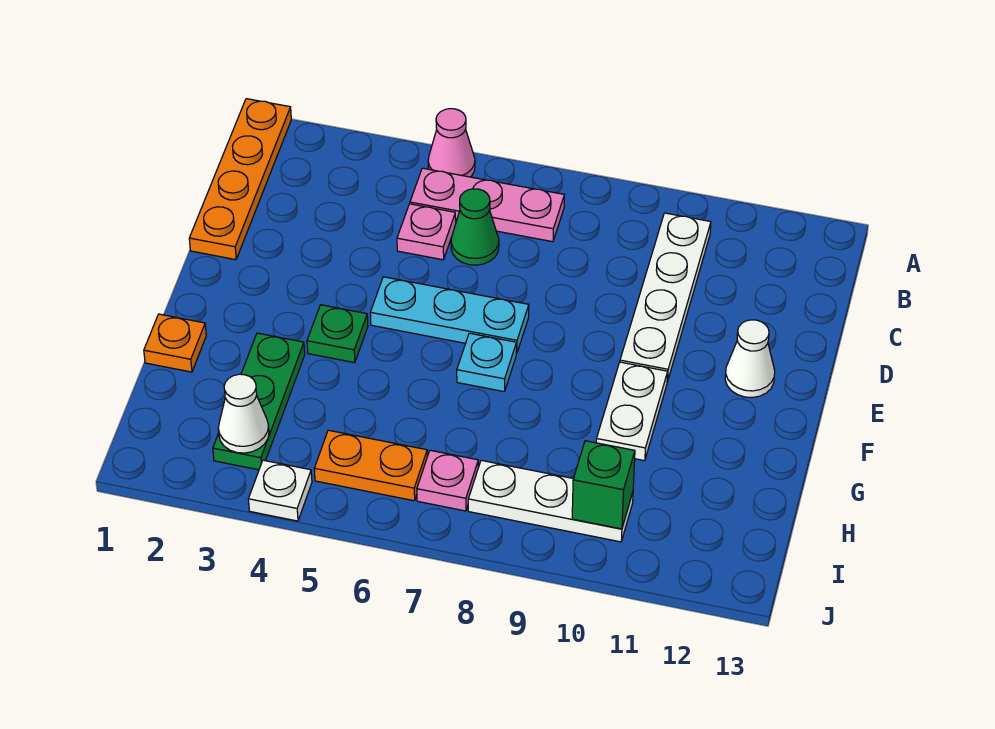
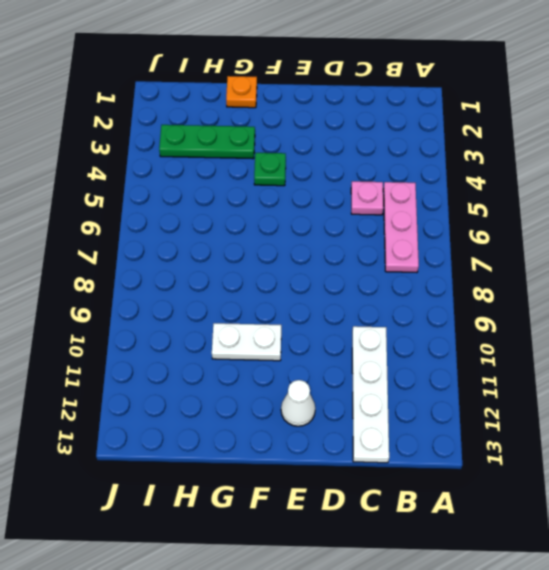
white plate C10:C13 level 1 -> white plate B10:E10 level 1
none -> orange plate A1:D1 level 1
none -> pink cone A5 level 1
none -> green cone C6 level 1

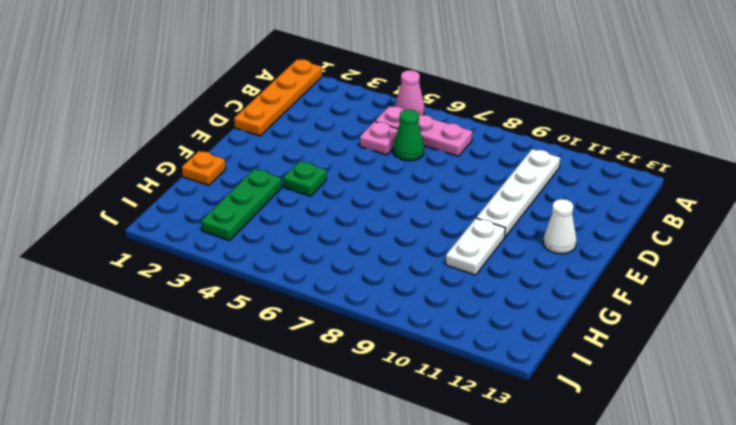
none -> cyan plate E5:E7 level 1
none -> cyan plate F7 level 1
none -> orange plate I5:I6 level 1

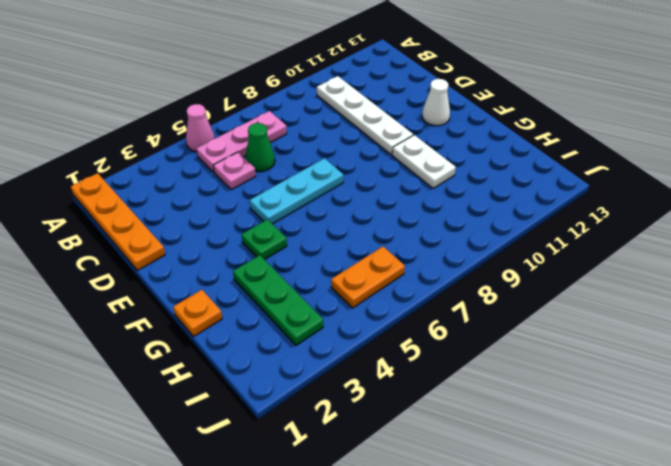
none -> cyan plate F7 level 1
none -> pink plate I7 level 1
none -> white plate I8:I10 level 1

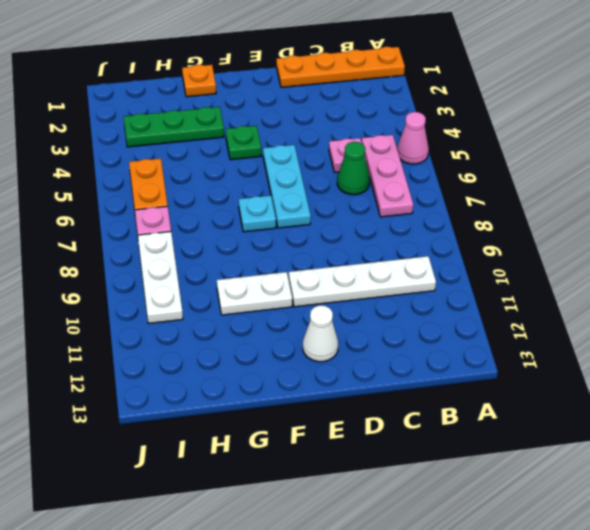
none -> white plate J4 level 1
none -> white cone I3 level 2
none -> green brick I10 level 2

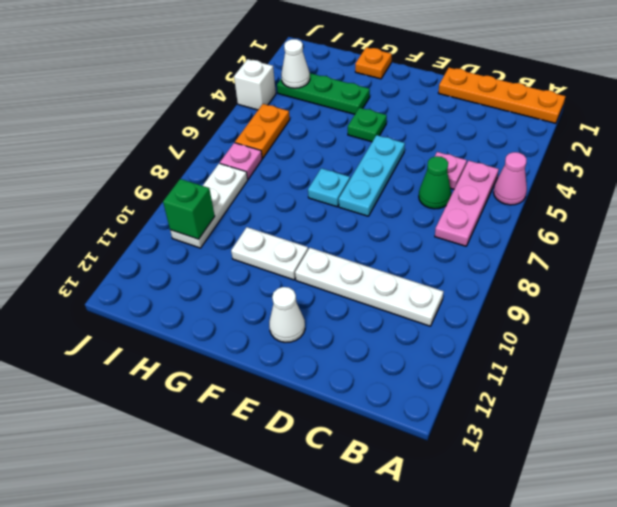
white brick J4 level 1 -> white plate J4 level 1

